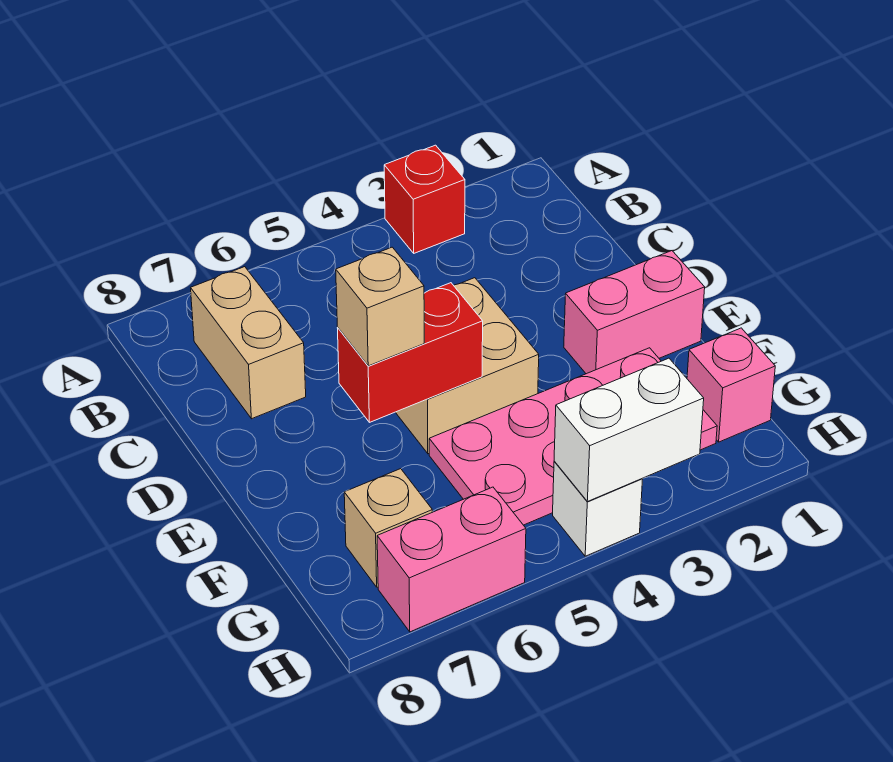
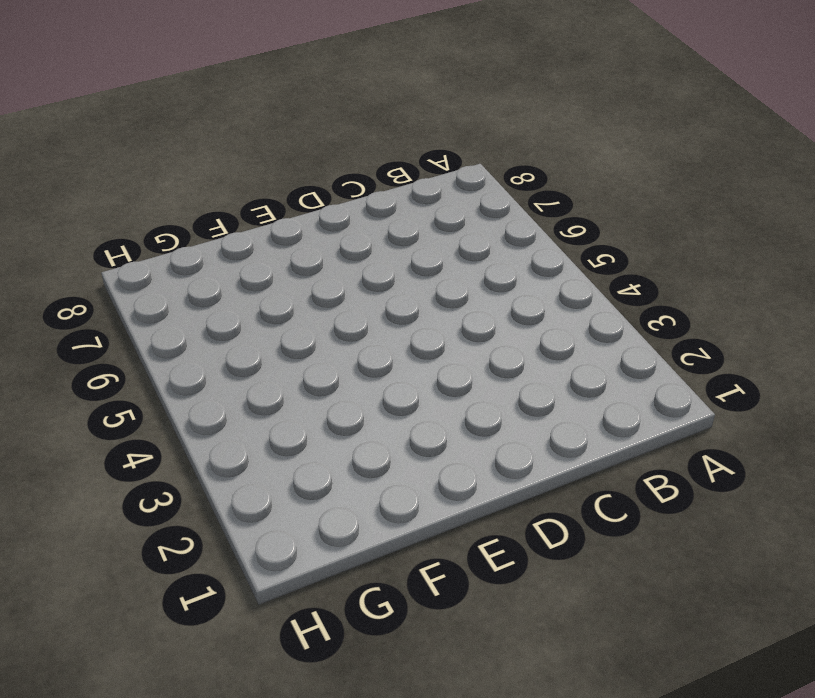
none -> red brick A3 level 1
none -> tan brick B7:C7 level 1
none -> tan brick D4:E5 level 1

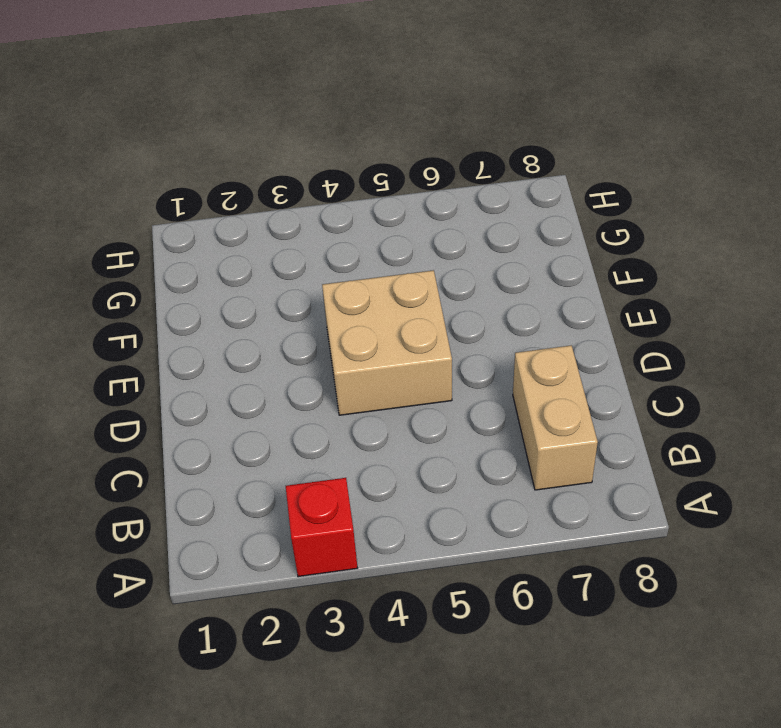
none -> pink brick E1:E2 level 1
none -> pink plate F2:G5 level 1
none -> pink brick G1 level 1

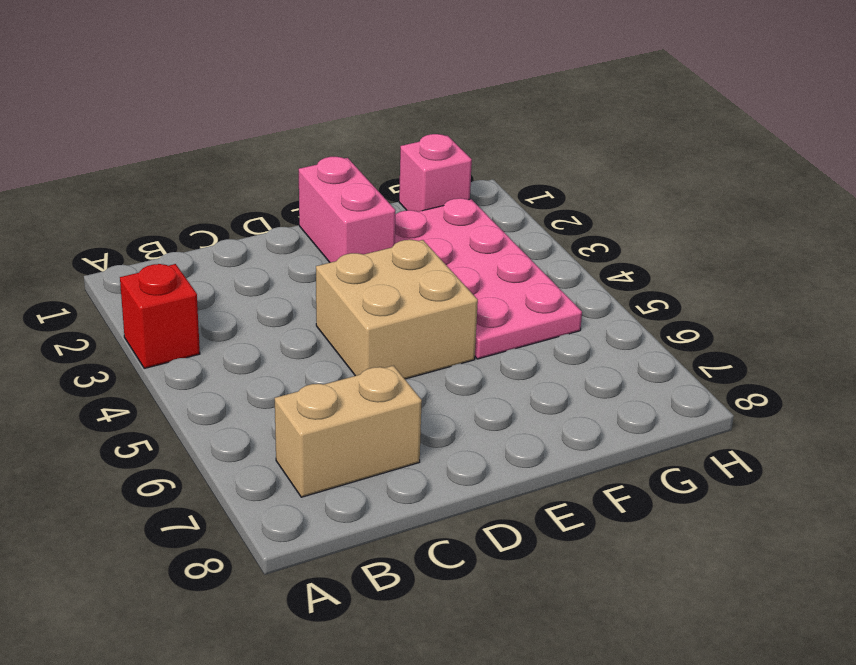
none -> tan brick G7 level 1
none -> white brick H4 level 1
none -> pink brick H6:H7 level 1

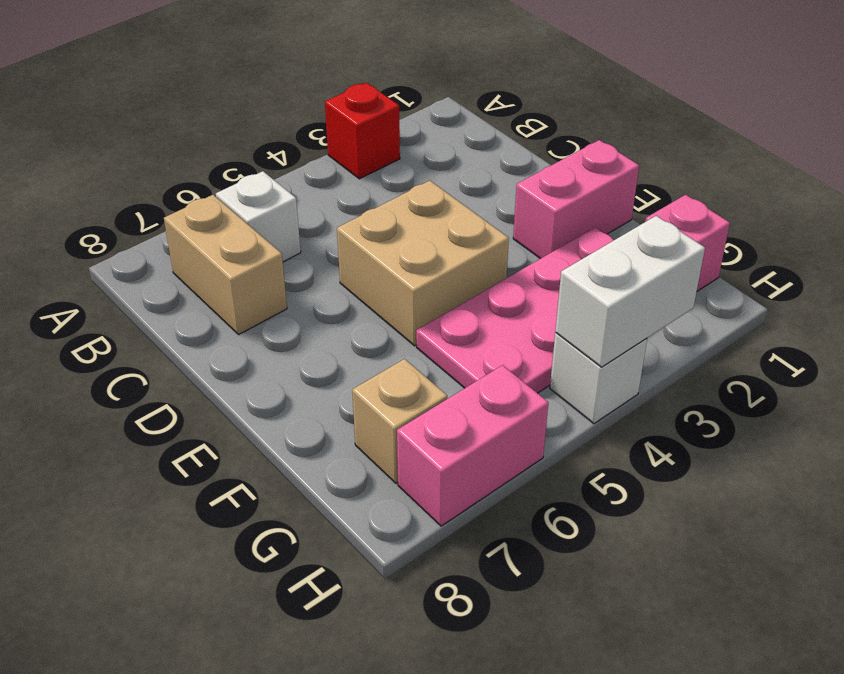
white brick B6 level 1 -> none
none -> red brick E5:E6 level 2
none -> tan brick E6 level 3

